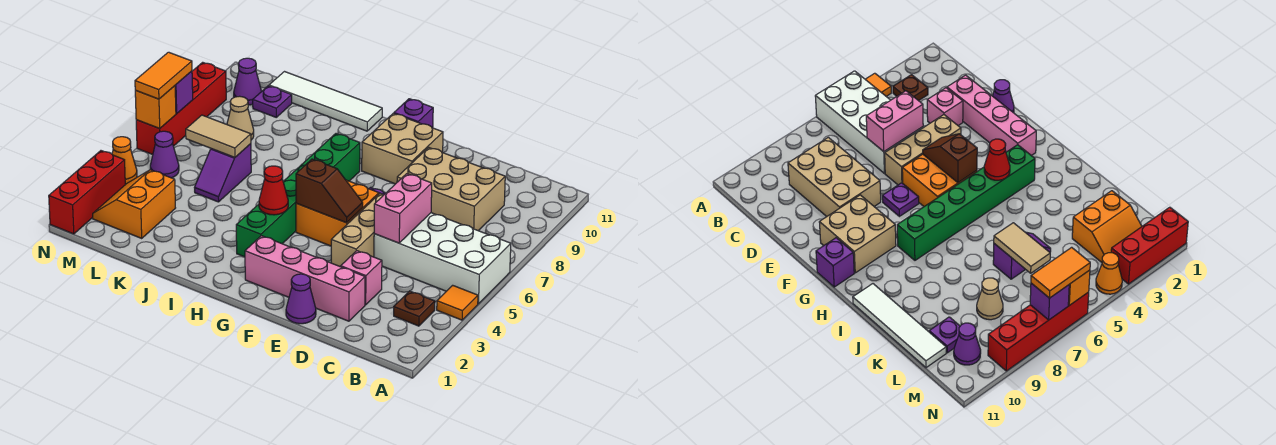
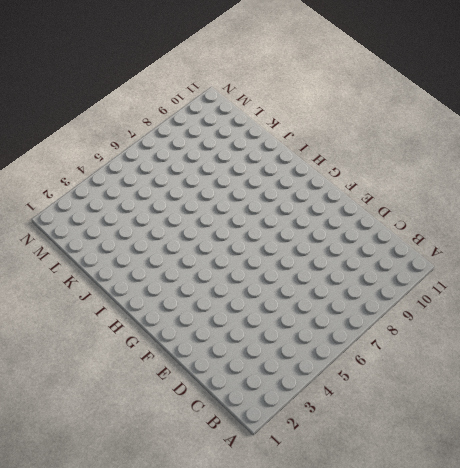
none -> orange tile A4 level 1
none -> white brick A5:D6 level 1
none -> brown plate B3 level 1
none -> tan brick C8:E9 level 1

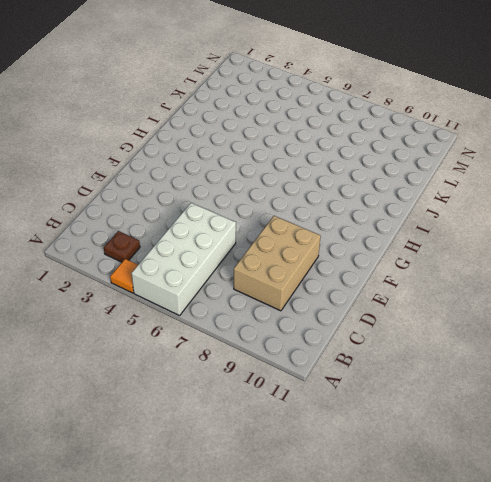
none -> pink brick D2:G2 level 1
none -> pink brick D3 level 1
none -> purple cone E1 level 1
none -> tan brick E4:E6 level 1

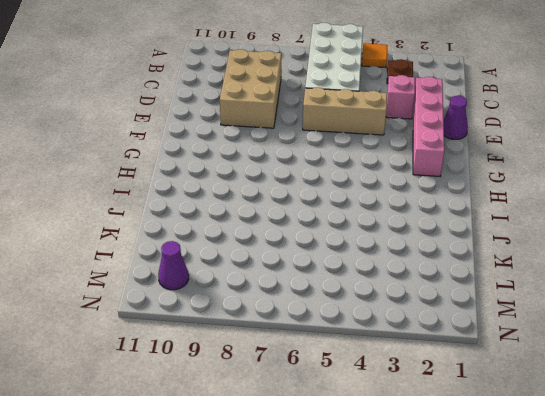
none -> orange brick F5:G6 level 1
none -> purple plate F7 level 1
none -> tan brick F9:G10 level 1
none -> purple brick G11 level 1

